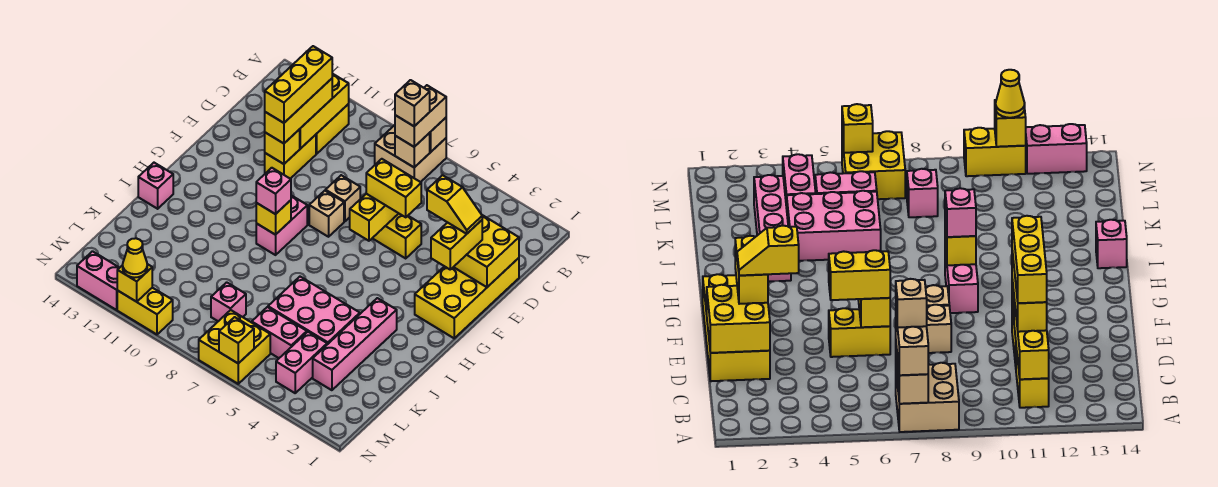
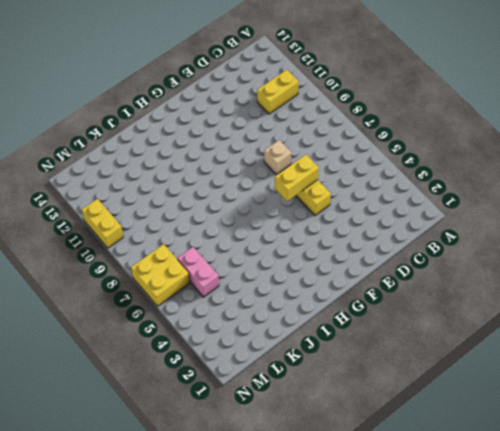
none -> tan brick A7:B8 level 1
none -> yellow brick D1:G2 level 1
none -> yellow brick D11:E11 level 1
none -> tan brick F8 level 1

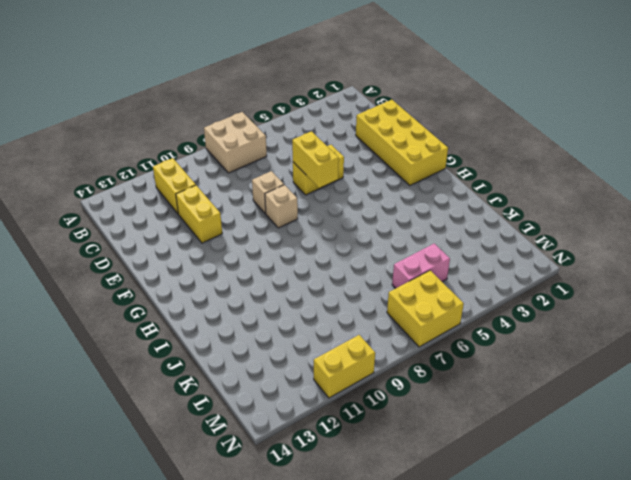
none -> pink brick G9:H9 level 1
none -> pink brick I3:L3 level 1
none -> pink brick I14 level 1
none -> pink brick J4:K6 level 1

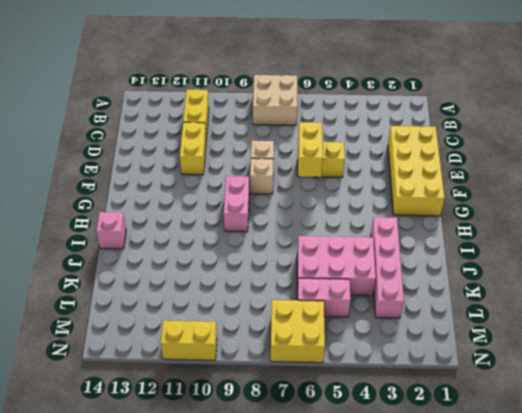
none -> pink brick L4:M4 level 1
none -> pink brick L8 level 1
none -> pink brick N12:N13 level 1
none -> tan brick A7 level 2

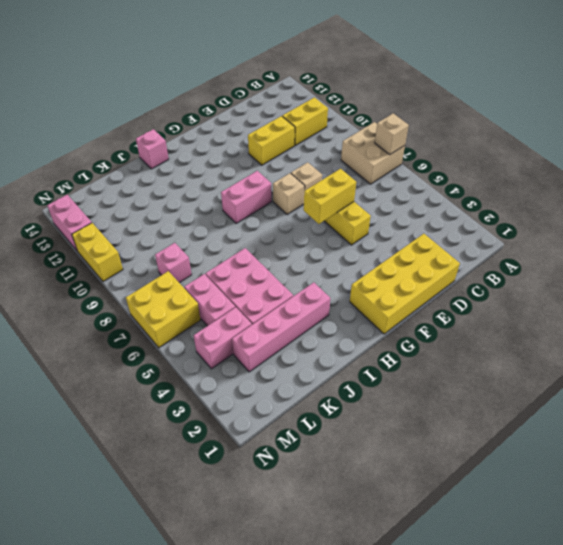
none -> tan brick B7 level 2
none -> yellow brick B11:D11 level 2
none -> yellow brick D1:E2 level 2
none -> yellow brick E11 level 2

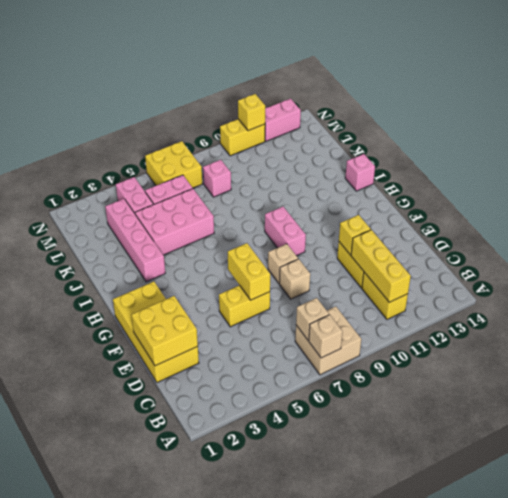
none -> yellow brick H9 level 2
none -> yellow brick N6 level 2
none -> tan brick A7:B7 level 3
none -> yellow brick C11:E11 level 3

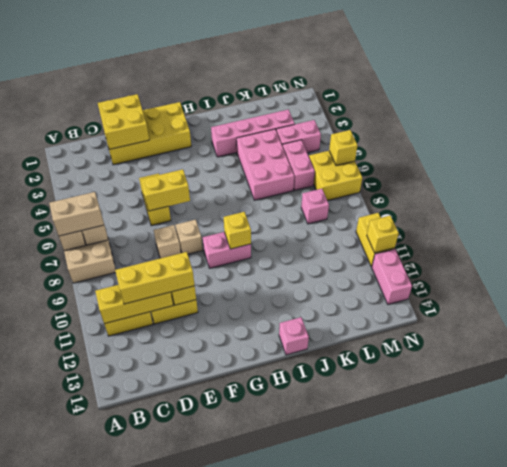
none -> yellow brick E2:F2 level 3
none -> yellow brick E5:E6 level 3
none -> pink brick H9 level 3
none -> yellow cone N11 level 3

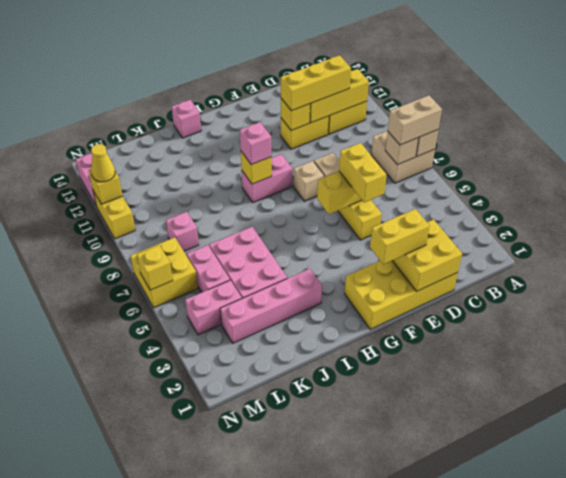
none -> tan brick B7 level 4
none -> yellow brick C11:E11 level 4
none -> yellow slope E2:E3 level 4 top 3

